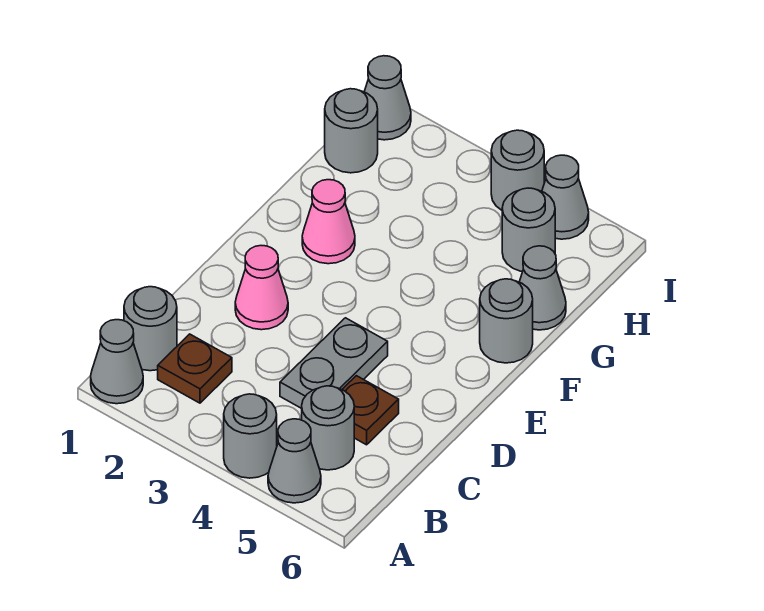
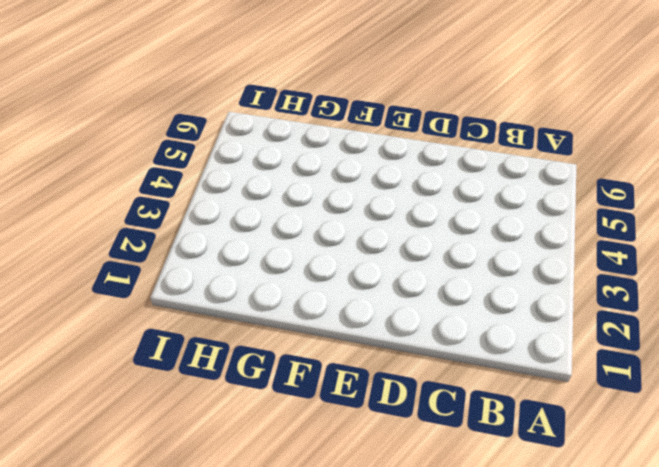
none -> grey cone A1 level 1
none -> grey round brick A4 level 1
none -> grey cone A5 level 1

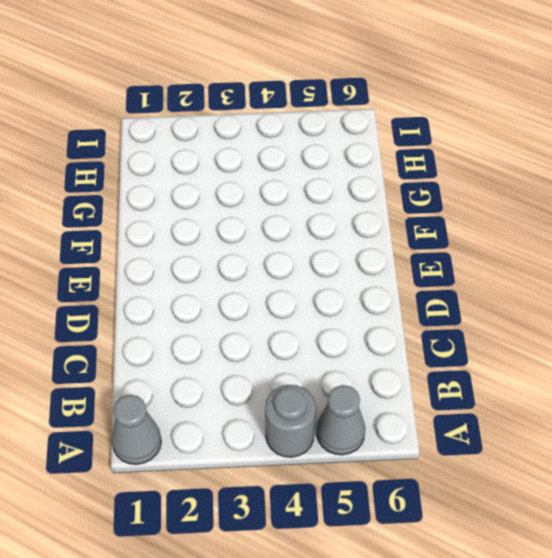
none -> grey round brick B1 level 1
none -> brown plate B2 level 1
none -> grey round brick B5 level 1

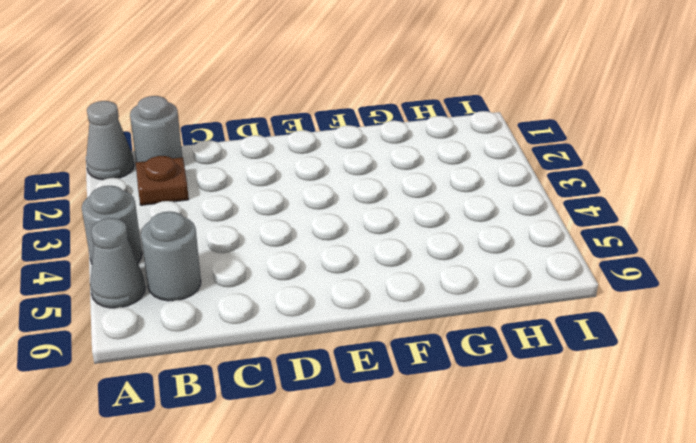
none -> grey plate C4:D4 level 1
none -> brown plate C5 level 1
none -> pink cone D2 level 1

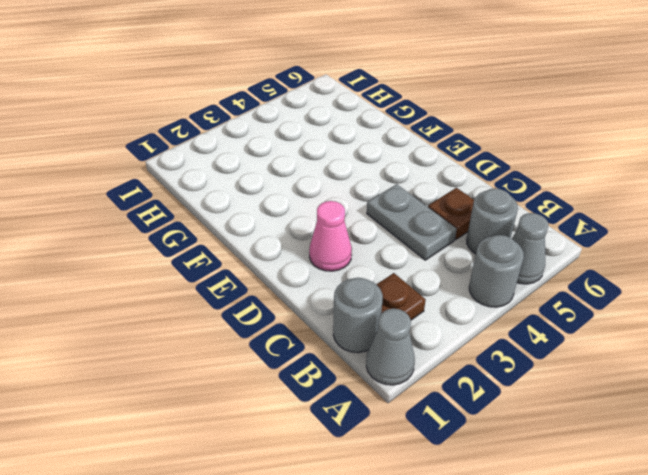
none -> pink cone F2 level 1
none -> grey round brick F6 level 1
none -> grey cone G6 level 1

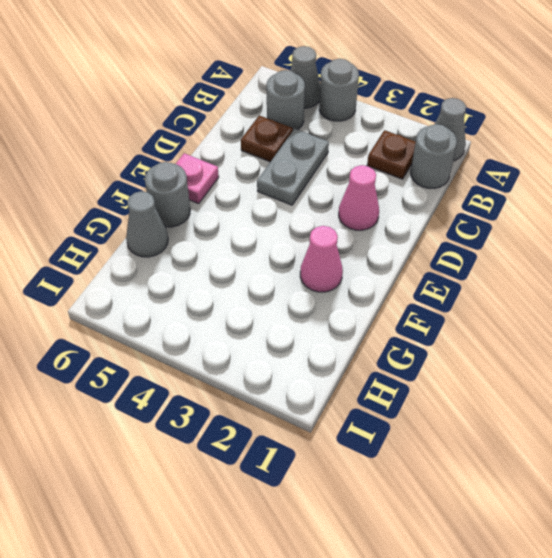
pink plate E6 level 1 -> none
none -> grey round brick H1 level 1
none -> grey round brick H5 level 1
none -> grey cone I1 level 1

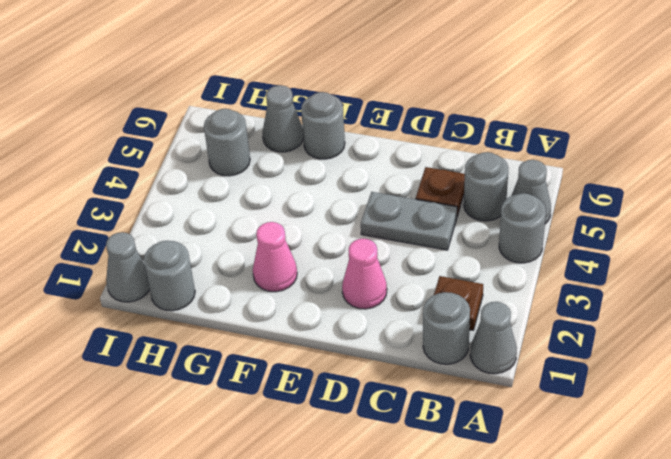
none -> grey round brick I4 level 1
none -> grey cone I5 level 1

